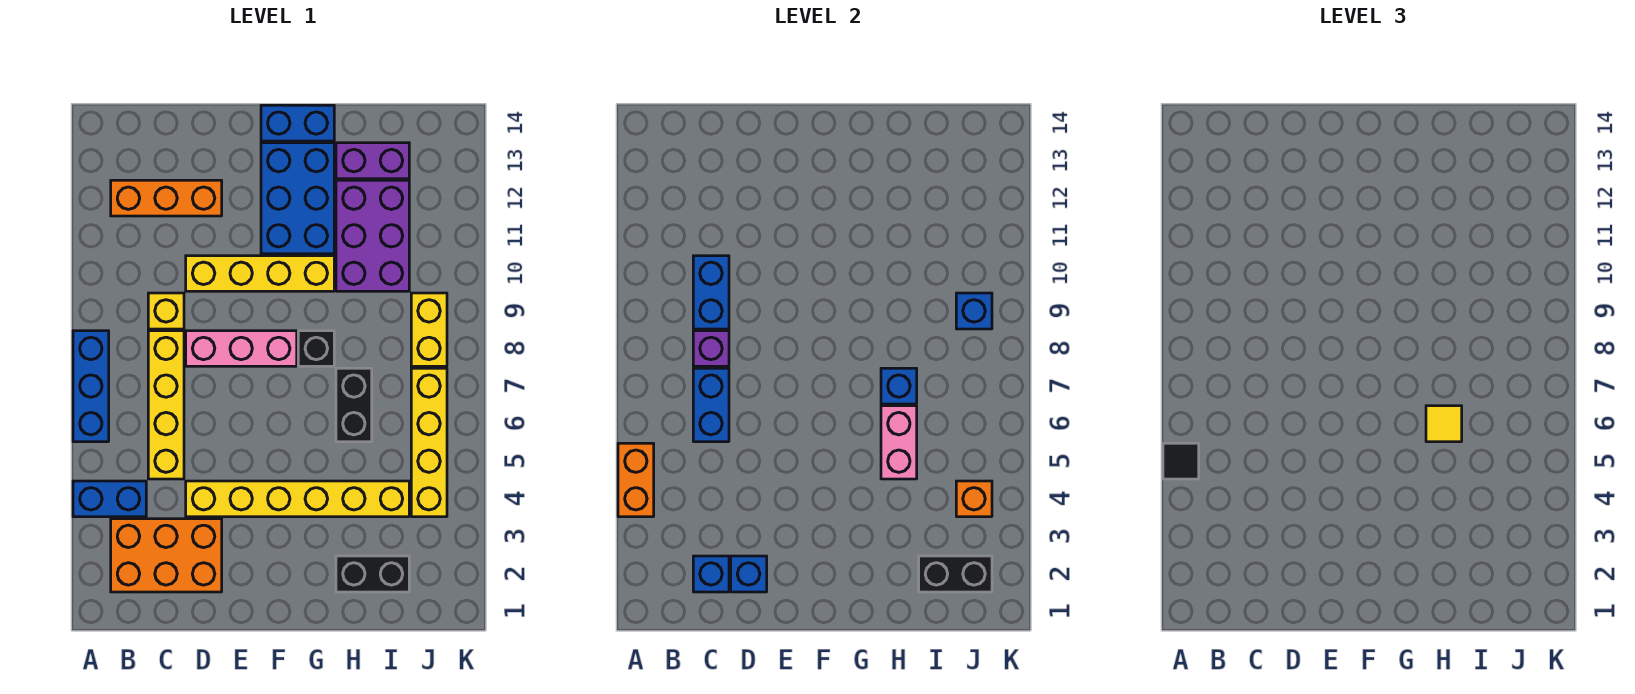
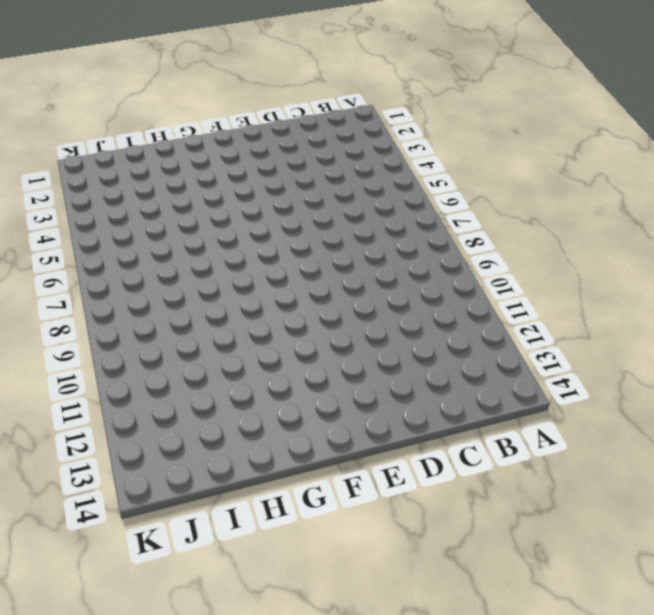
none -> blue brick A4:B4 level 1
none -> blue brick A6:A8 level 1
none -> orange brick B2:D3 level 1
none -> orange brick B12:D12 level 1

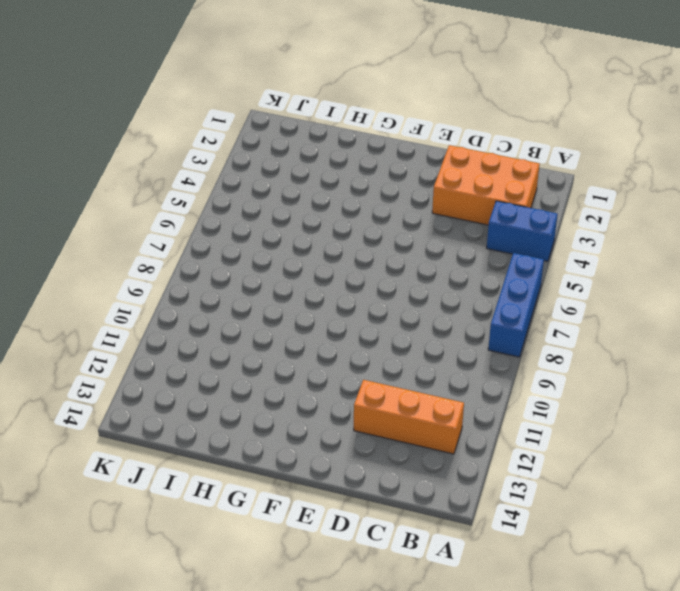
none -> yellow brick C5:C8 level 1
none -> yellow brick C9 level 1
none -> yellow brick D4:I4 level 1
none -> pink brick D8:F8 level 1

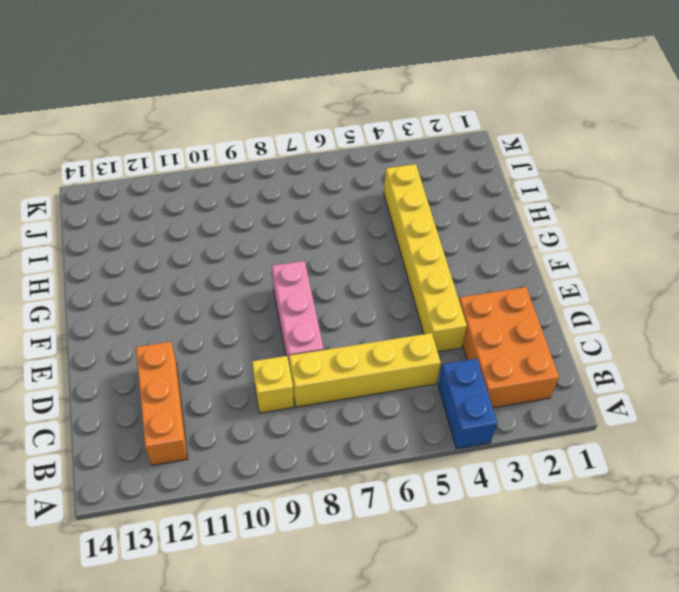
none -> blue brick A6:A8 level 1
none -> yellow brick D10:G10 level 1
none -> blue brick F11:G13 level 1
none -> blue brick F14:G14 level 1

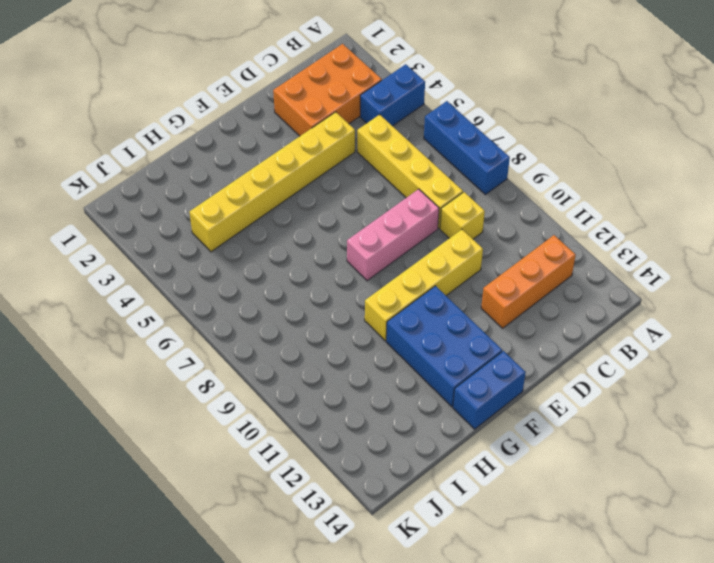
none -> black brick G8 level 1
none -> black brick H2:I2 level 1
none -> black brick H6:H7 level 1
none -> purple brick H10:I12 level 1

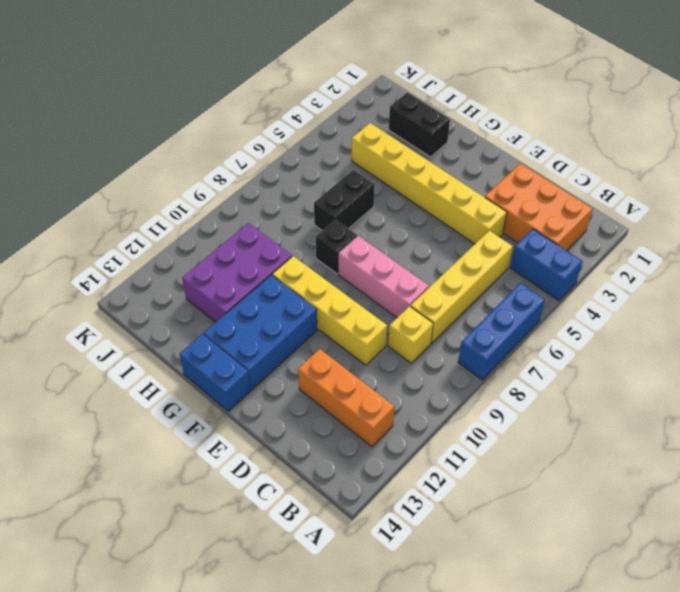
none -> purple brick H13:I13 level 1
none -> yellow brick J4:J7 level 1
none -> yellow brick J8:J9 level 1
none -> orange brick A4:A5 level 2

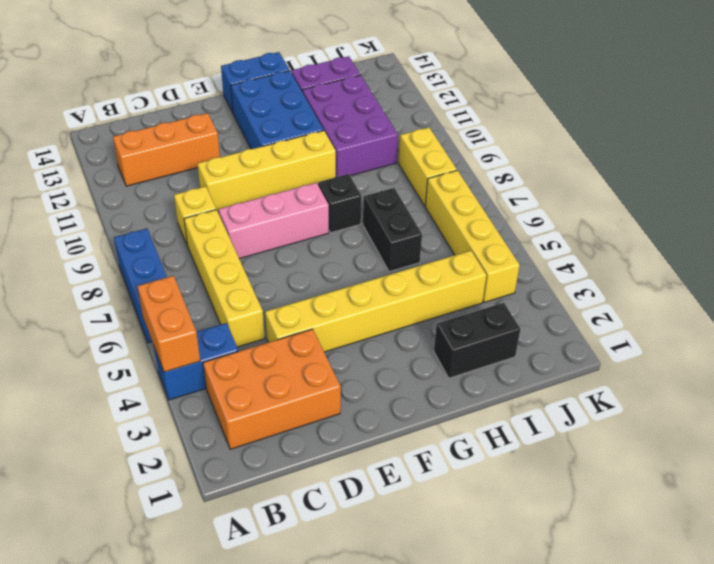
none -> blue brick C2 level 2
none -> blue brick C6:C7 level 2
none -> purple brick C8 level 2
none -> blue brick C9:C10 level 2

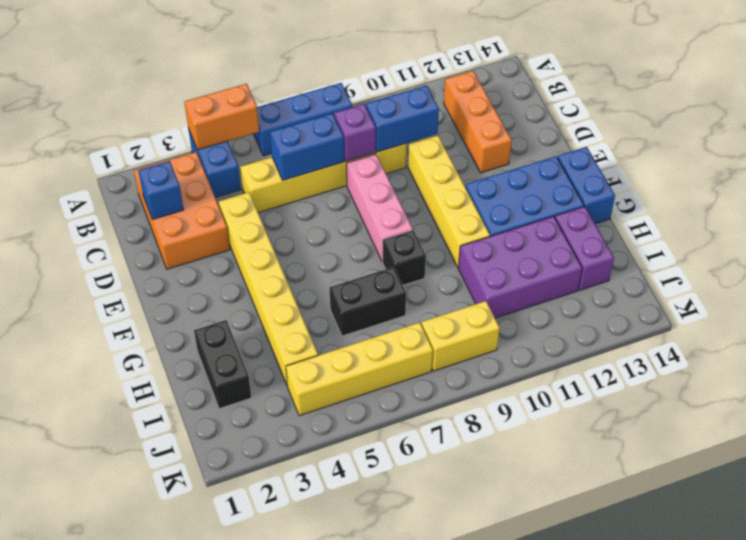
none -> blue brick D2 level 2
none -> pink brick H5:H6 level 2
none -> blue brick H7 level 2
none -> black brick I2:J2 level 2

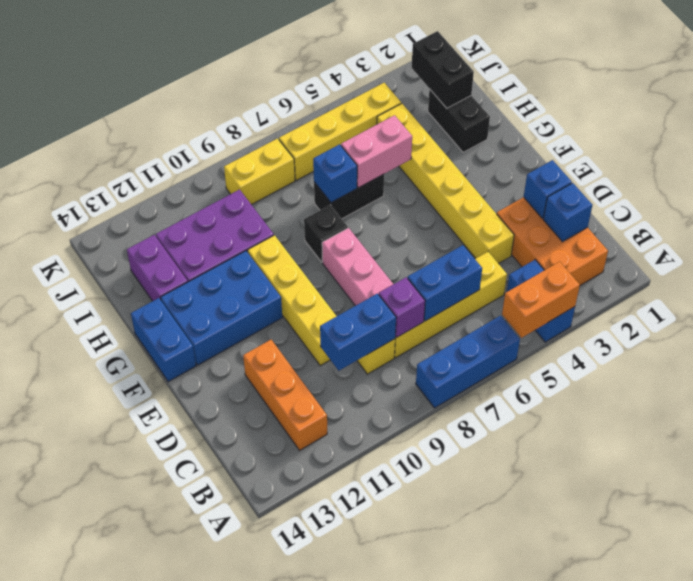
none -> orange brick J4 level 2
none -> blue brick J9 level 2
none -> black tile A5 level 3
none -> yellow tile H6 level 3

